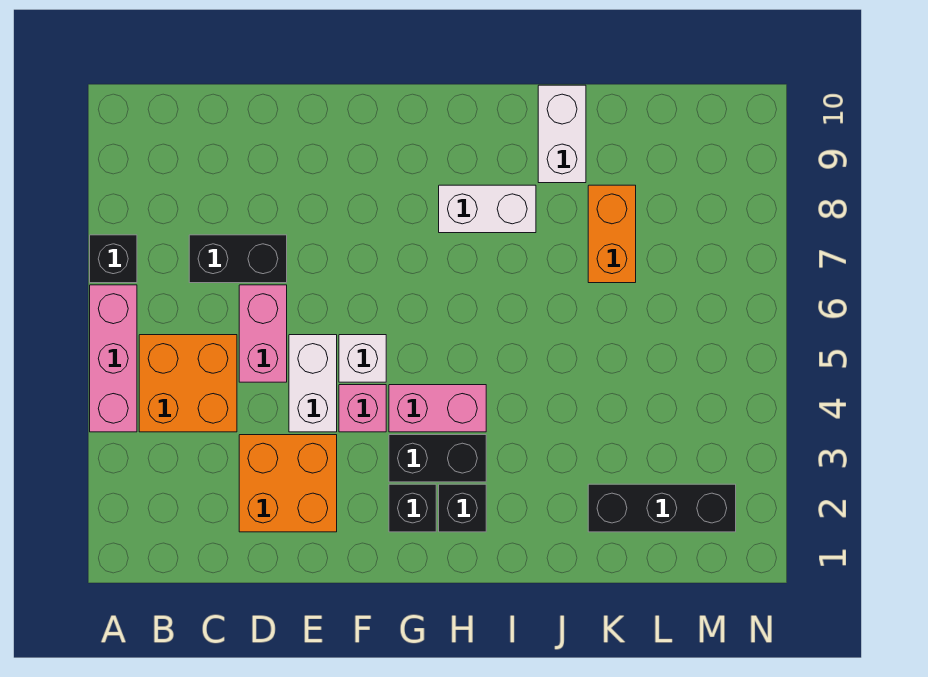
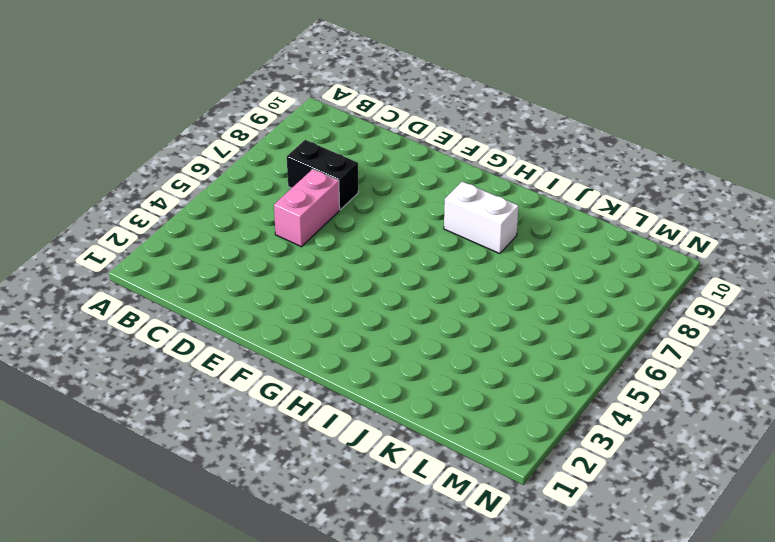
none -> pink brick A4:A6 level 1
none -> black brick A7 level 1
none -> orange brick B4:C5 level 1

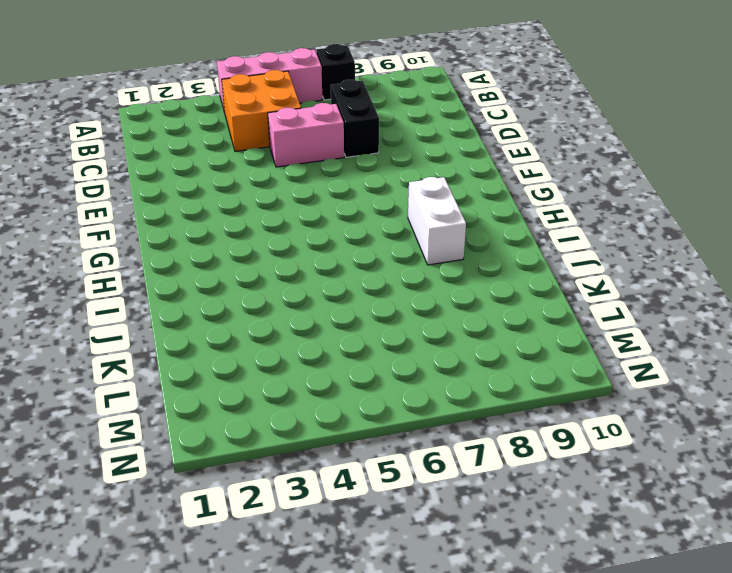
none -> orange brick D2:E3 level 1
none -> white brick E4:E5 level 1
none -> pink brick F4 level 1

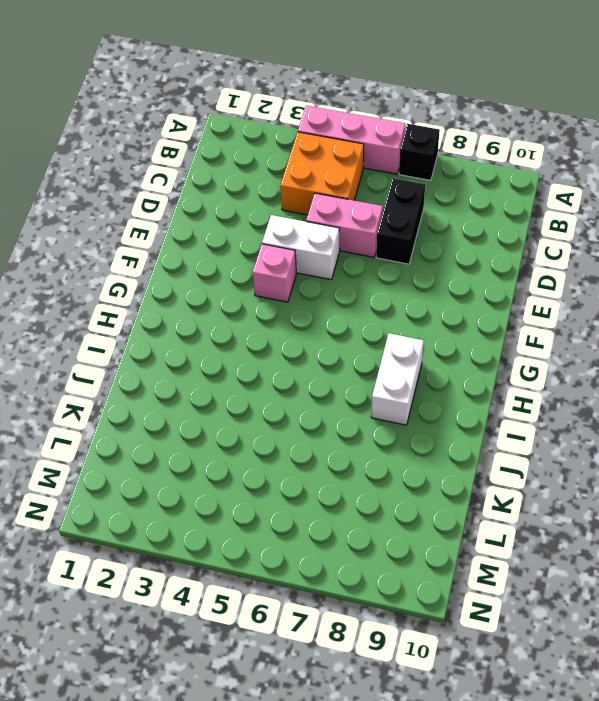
none -> orange brick D2:E3 level 1
none -> white brick F5 level 1
none -> black brick G2 level 1

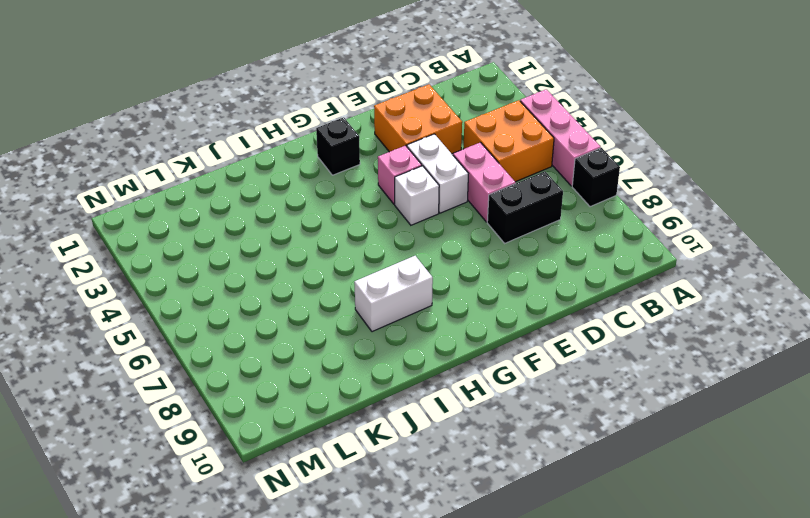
none -> black brick G3:H3 level 1
none -> pink brick G4:H4 level 1
none -> black brick H2 level 1

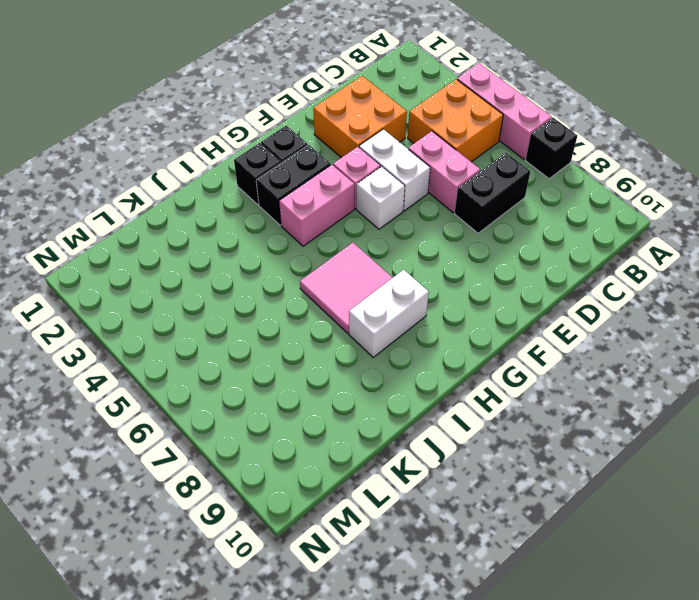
pink tile H6:I7 level 1 -> none
none -> white brick J9:J10 level 1
none -> black brick K2:M2 level 1
none -> orange brick K7:K8 level 1

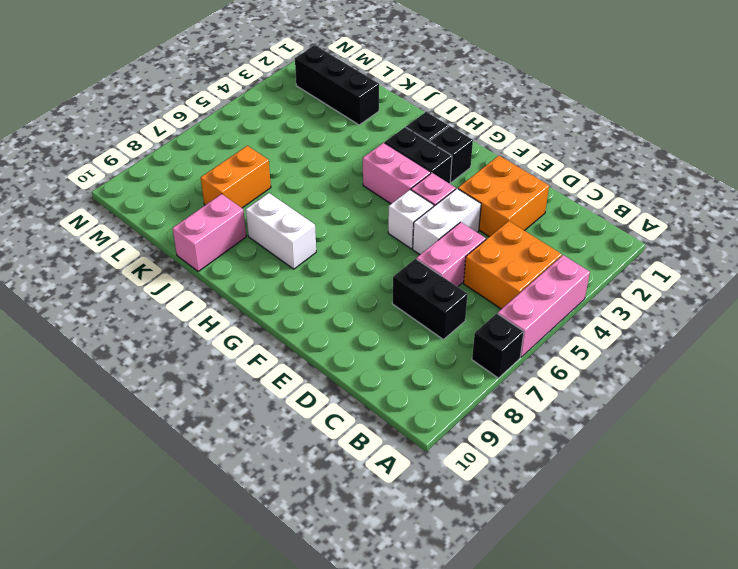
pink brick J9:J10 level 1 -> white brick J9:J10 level 1

